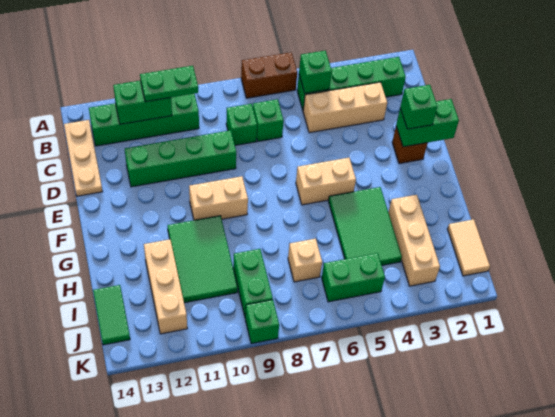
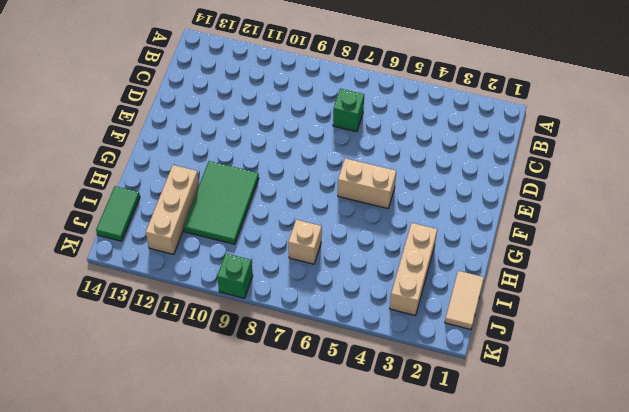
none -> brown brick A6:A7 level 1
none -> green brick B2:B5 level 1
none -> green brick B10:B13 level 1

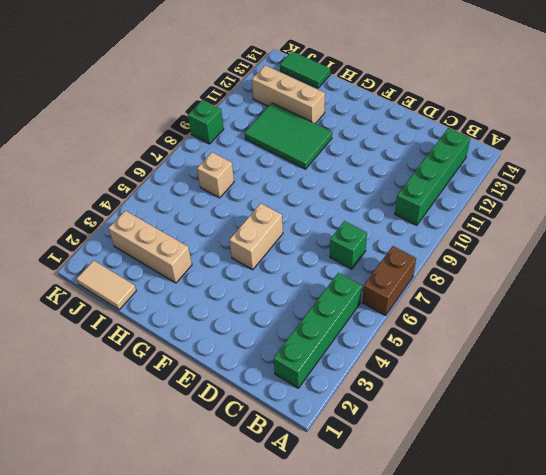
none -> tan plate B14:D14 level 1
none -> tan brick C3:C5 level 1
none -> green brick C8 level 1

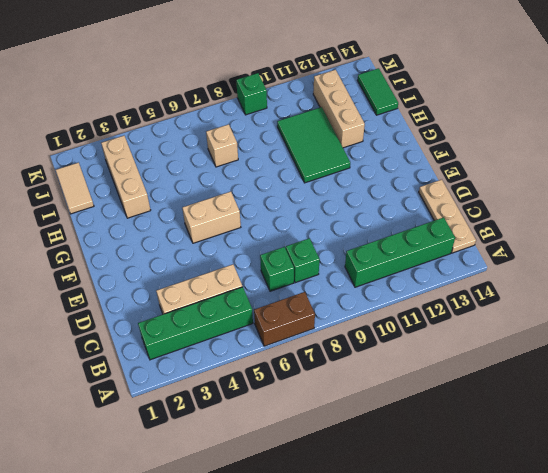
none -> green brick D9:D12 level 1
none -> brown brick E2 level 1
none -> tan brick F9:F10 level 1

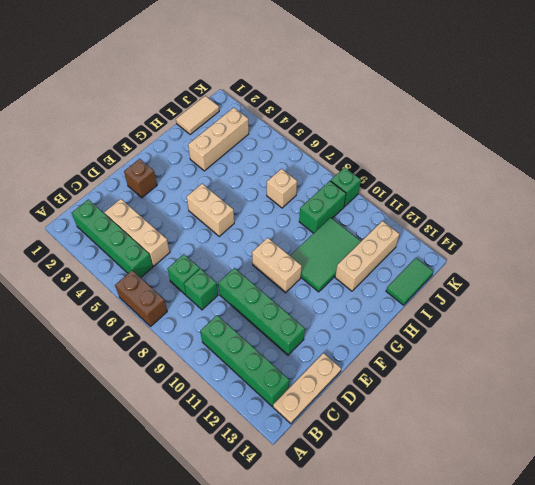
none -> green tile G4:I5 level 1
none -> green brick J5:J6 level 1
none -> green brick B5 level 2

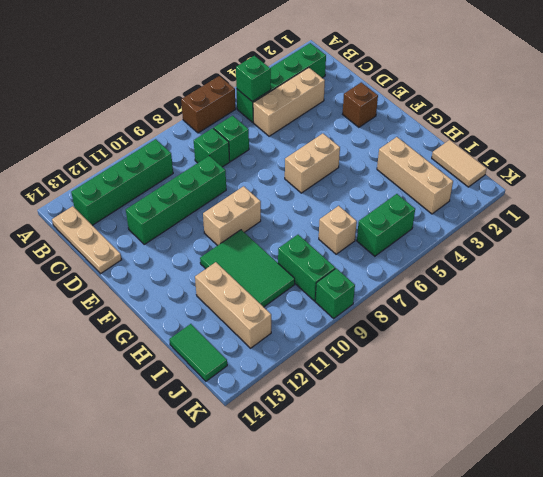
none -> green tile G4:I5 level 1
none -> green brick B11:B12 level 2
none -> green brick E1:E2 level 2

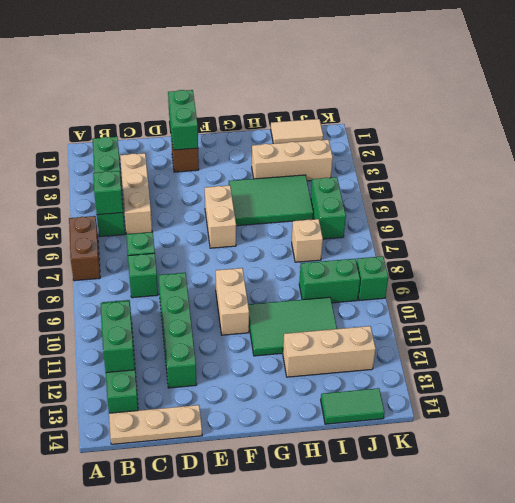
none -> green plate B10:B11 level 3
none -> green brick E2 level 3

